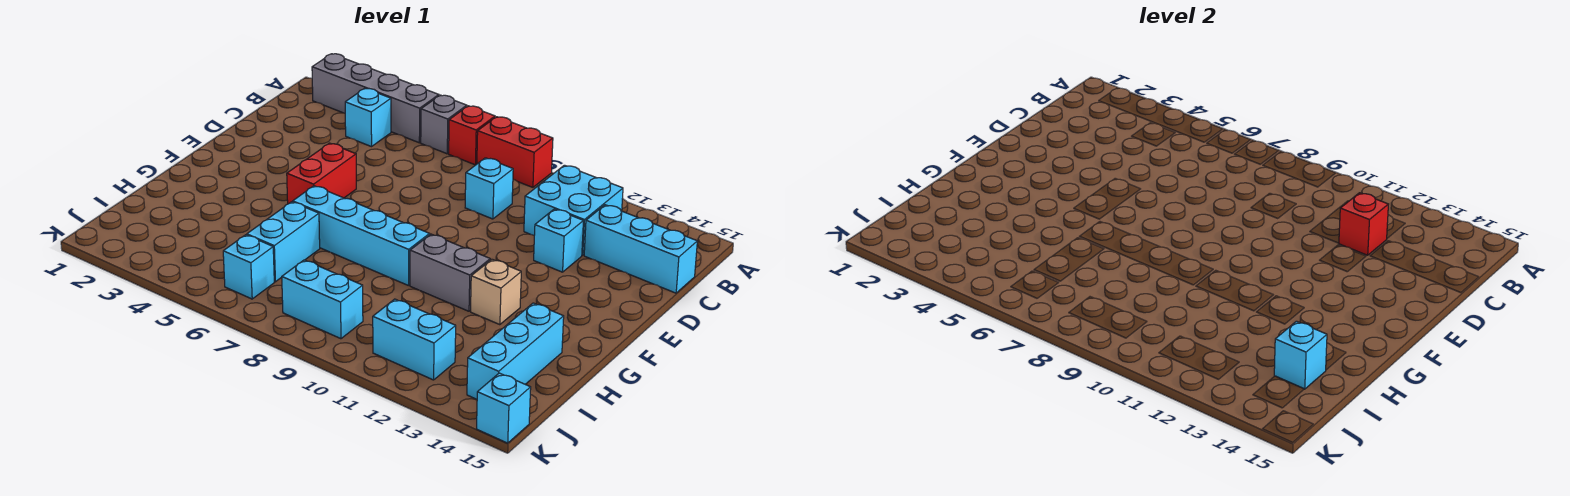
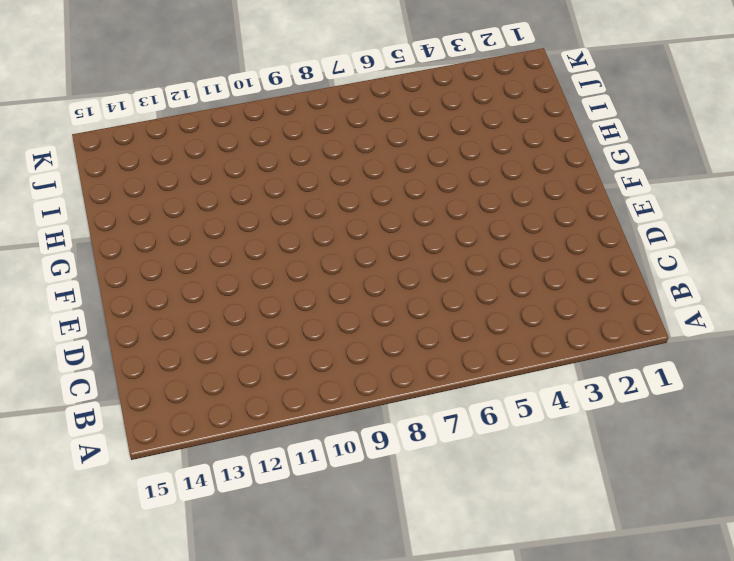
none -> grey brick A2:A5 level 1
none -> grey brick A6 level 1
none -> red brick A7 level 1

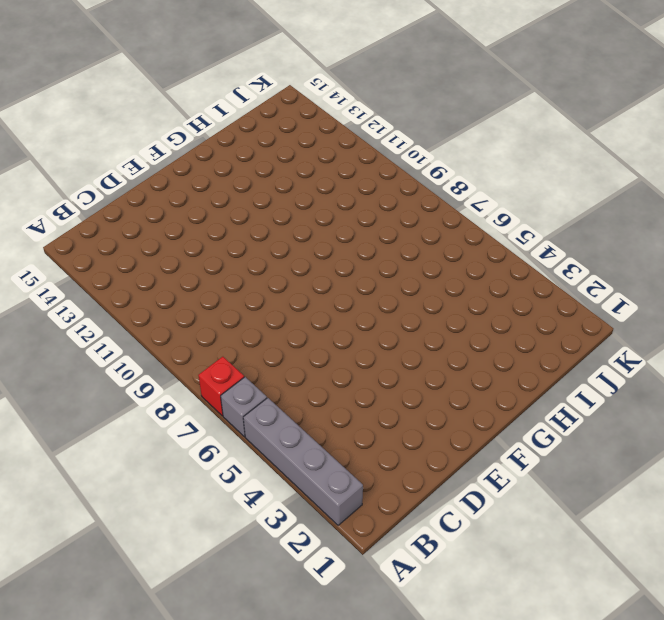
none -> red brick A8:A9 level 1
none -> cyan brick B4 level 1
none -> cyan brick B11:C12 level 1

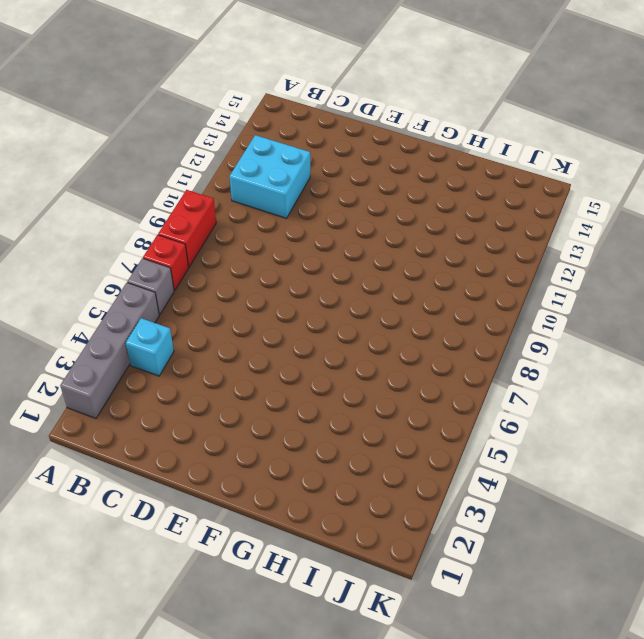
none -> cyan brick C9 level 1
none -> cyan brick C13:C15 level 1
none -> cyan brick D12 level 1

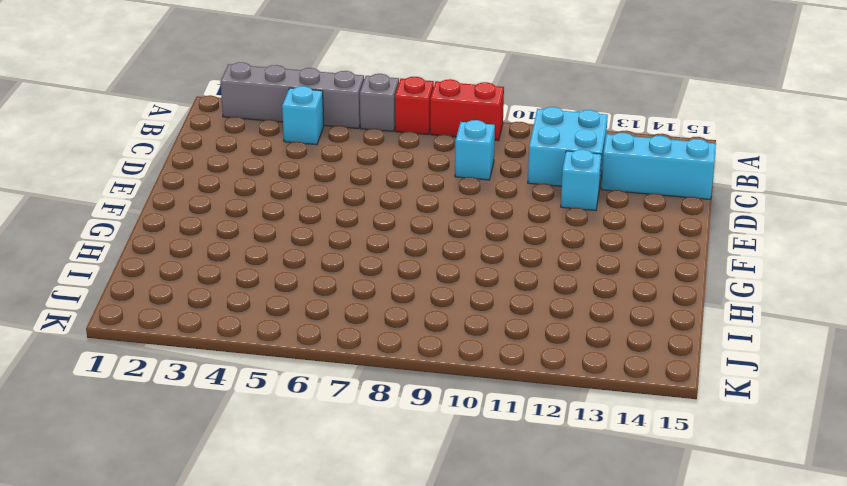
none -> red brick E5:F5 level 1
none -> cyan brick G6:G9 level 1
none -> grey brick G10:G11 level 1

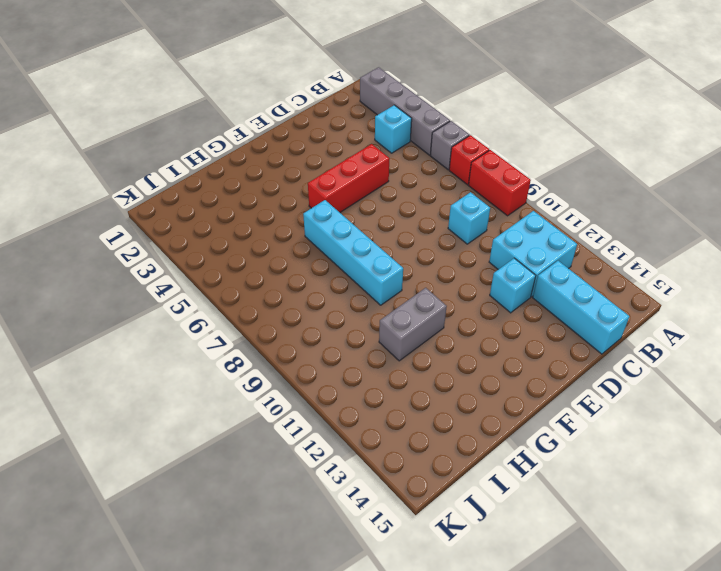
red brick D5:F5 level 1 -> red brick E5:F5 level 1
grey brick G11:H11 level 1 -> grey brick G10:G11 level 1
none -> tan brick G12 level 1
none -> cyan brick H6:I6 level 1
none -> cyan brick H14:J14 level 1

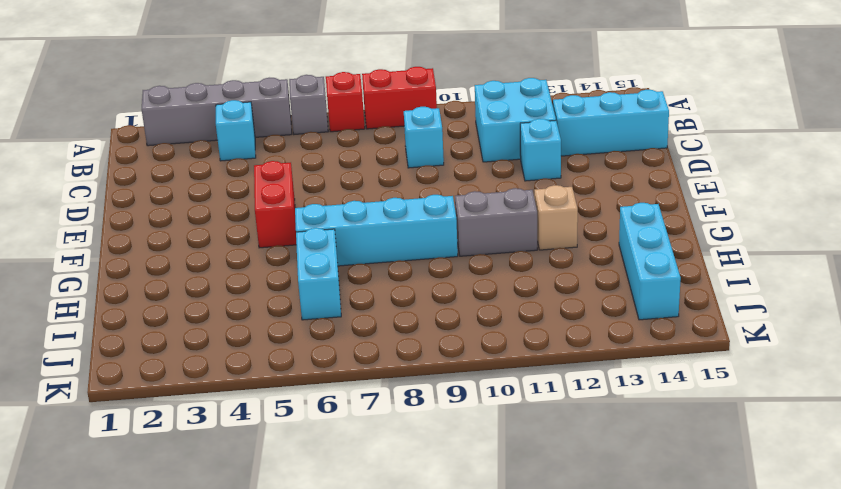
none -> cyan brick J6 level 1
none -> cyan brick J8:J9 level 1
none -> cyan brick J11:J12 level 1

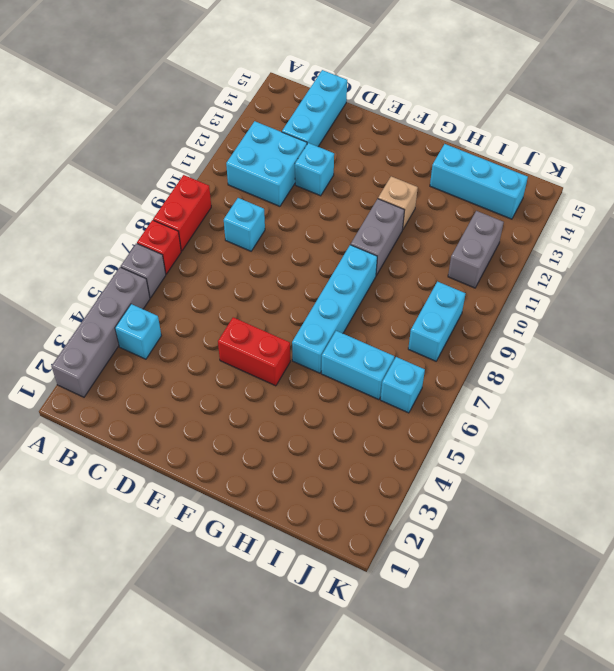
grey brick J11:J12 level 1 -> cyan brick J11:J12 level 1
none -> cyan brick K15 level 1
none -> red brick C12 level 2
none -> cyan brick I14 level 2

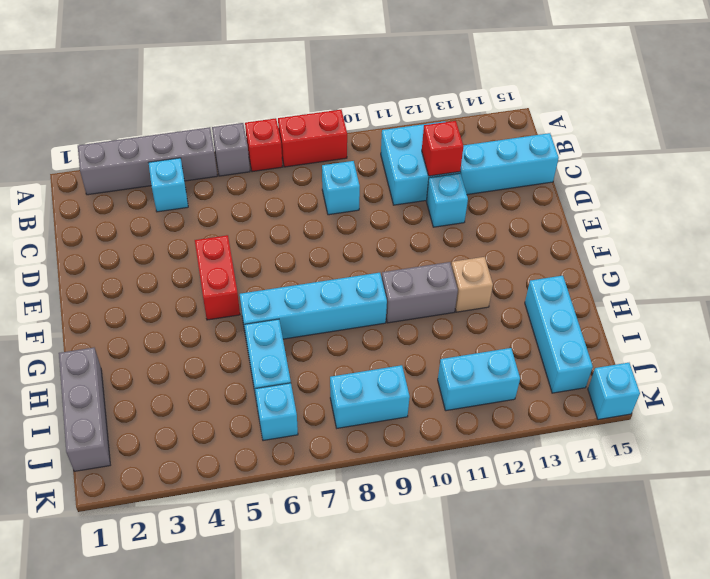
grey brick H1:J1 level 1 -> none
none -> cyan brick I14 level 2

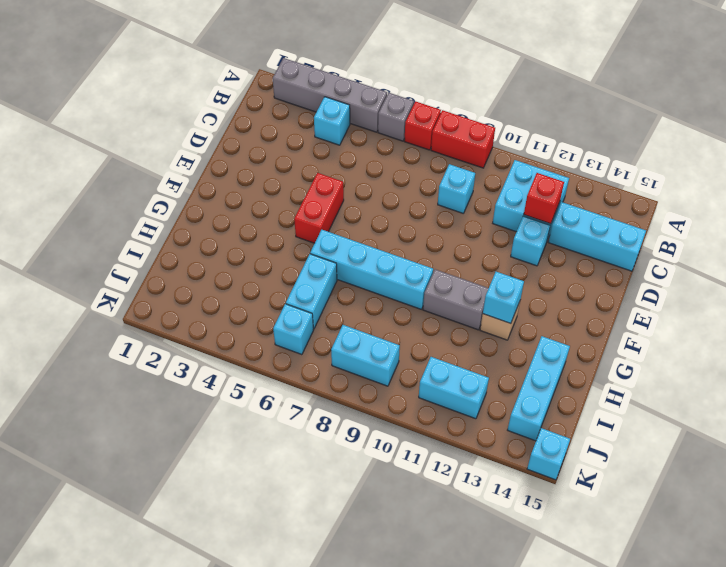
cyan brick G12 level 2 -> cyan brick I14 level 2

